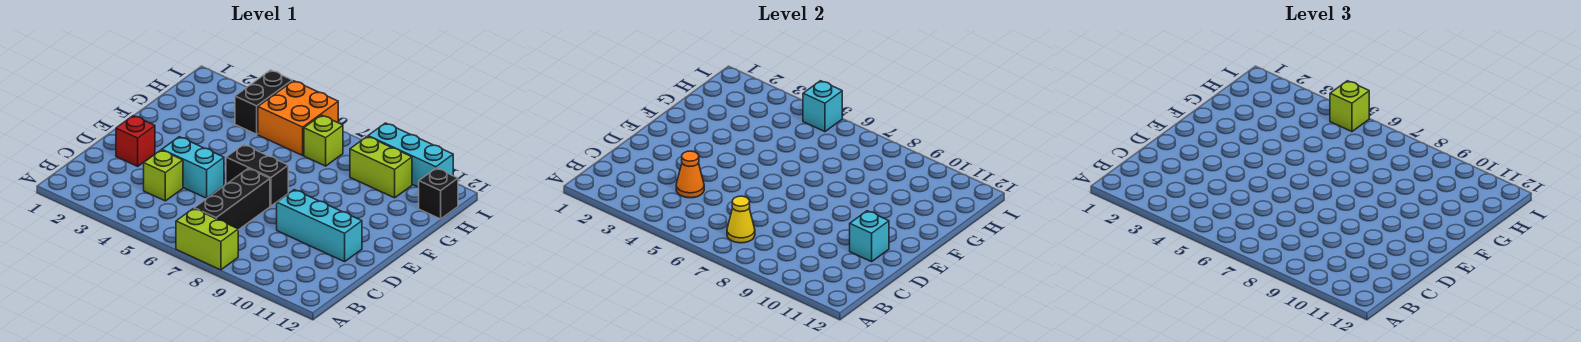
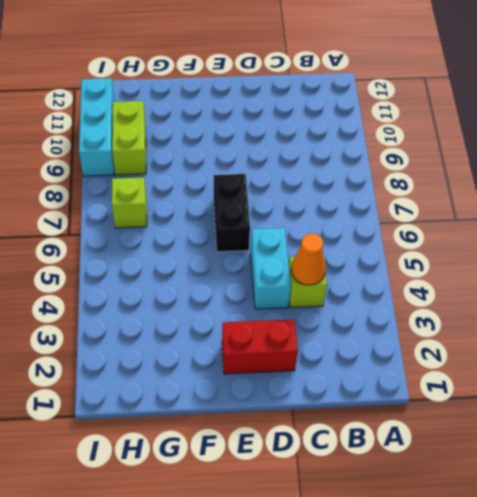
red brick D2:E2 level 1 -> red brick D2 level 1
none -> lime brick A7:A8 level 1
none -> black brick B7:D7 level 1
none -> cyan brick D9:D11 level 1

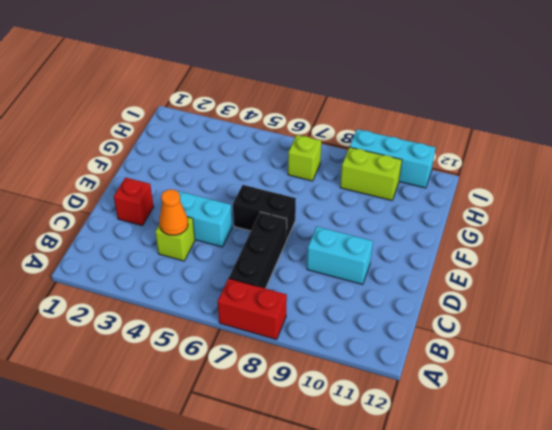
red brick A7:A8 level 1 -> lime brick A7:A8 level 1
cyan brick D9:D10 level 1 -> cyan brick D9:D11 level 1
none -> black brick H4:I4 level 1
none -> orange brick H5:I6 level 1
none -> black brick H12 level 1

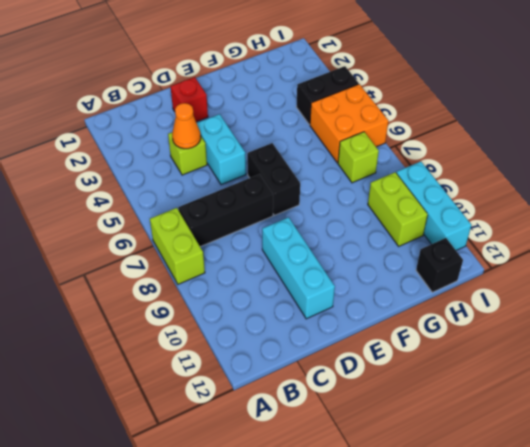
none -> yellow cone B7 level 2
none -> cyan brick D11 level 2
none -> cyan brick I5 level 2

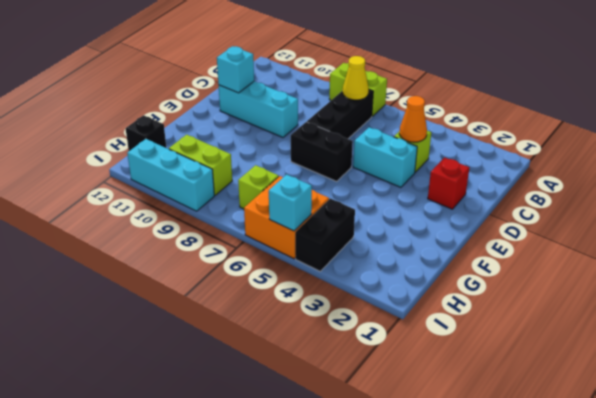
none -> lime brick I5 level 3

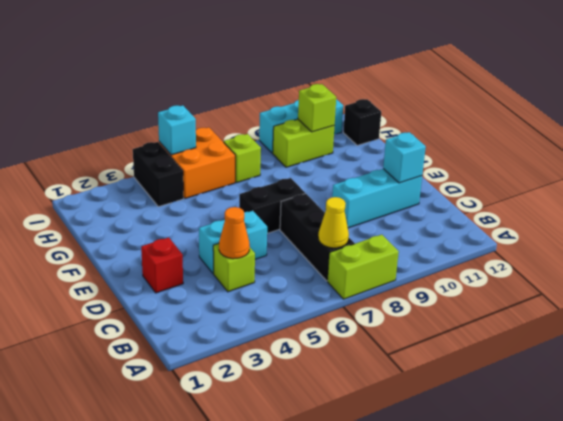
lime brick H10 level 2 -> lime brick I5 level 3

